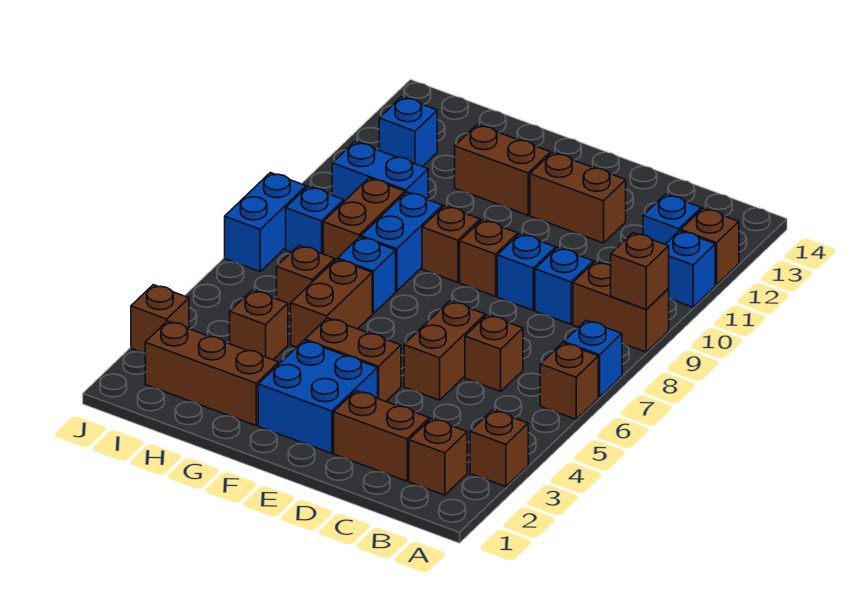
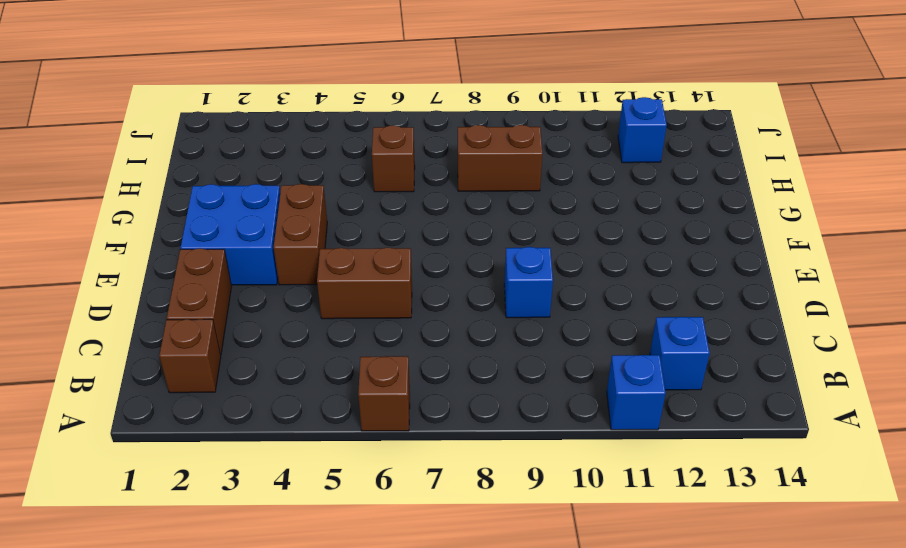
none -> brown brick A3 level 1
none -> blue brick A7 level 1
none -> brown brick A9:B9 level 1
none -> brown brick A12 level 1

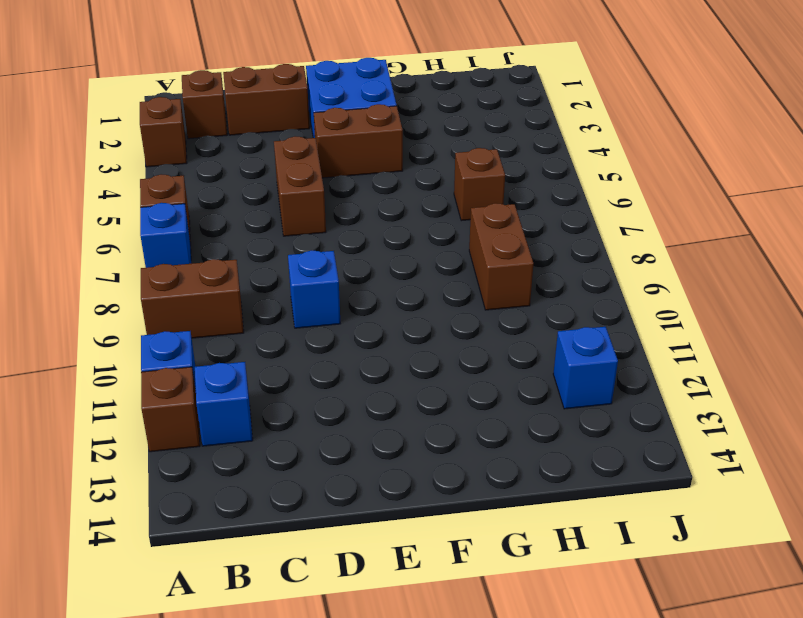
none -> brown brick C6 level 1
none -> blue brick C9 level 1
none -> brown brick D12:E12 level 1
none -> brown brick E9 level 1

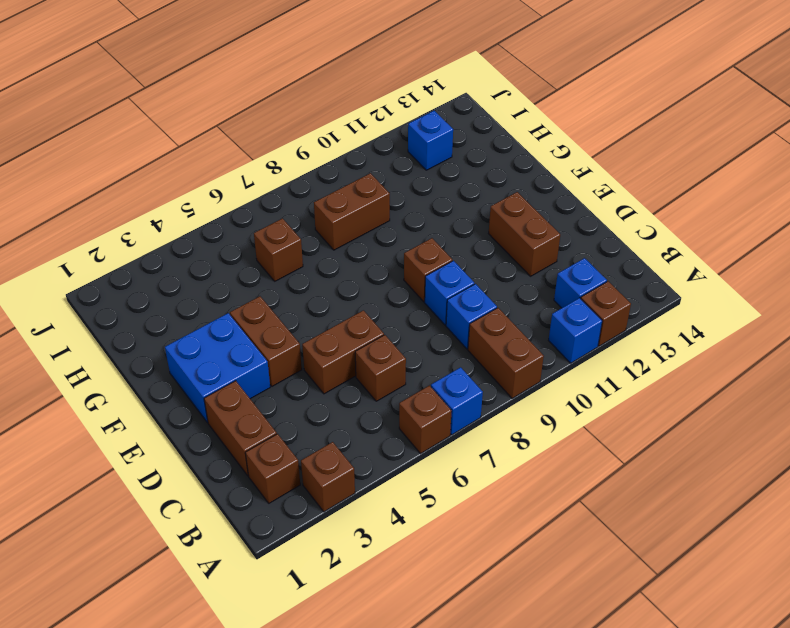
none -> brown brick F9 level 1
none -> brown brick F12:G12 level 1
none -> brown brick G2:I2 level 1
none -> brown brick G5:G6 level 1

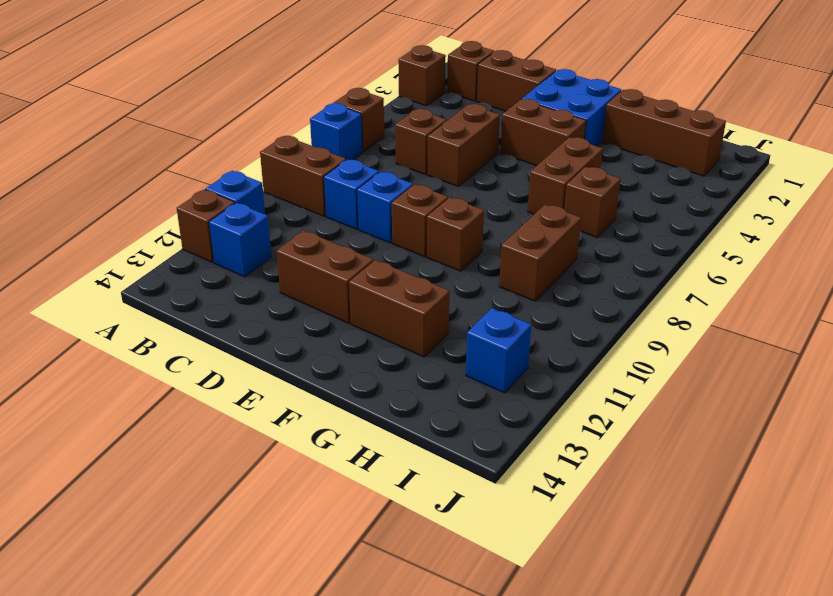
none -> blue brick G7 level 1
none -> blue brick G8:G9 level 1
none -> brown brick H4 level 1
none -> blue brick H10:I10 level 1

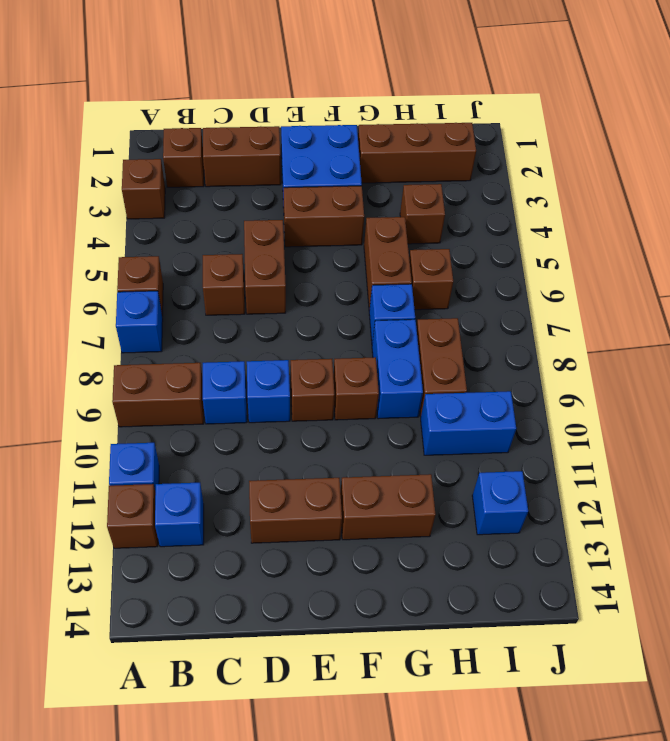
none -> blue brick I8 level 1
none -> brown brick J3 level 1
none -> blue brick J7:J8 level 1
none -> brown brick A9 level 2

